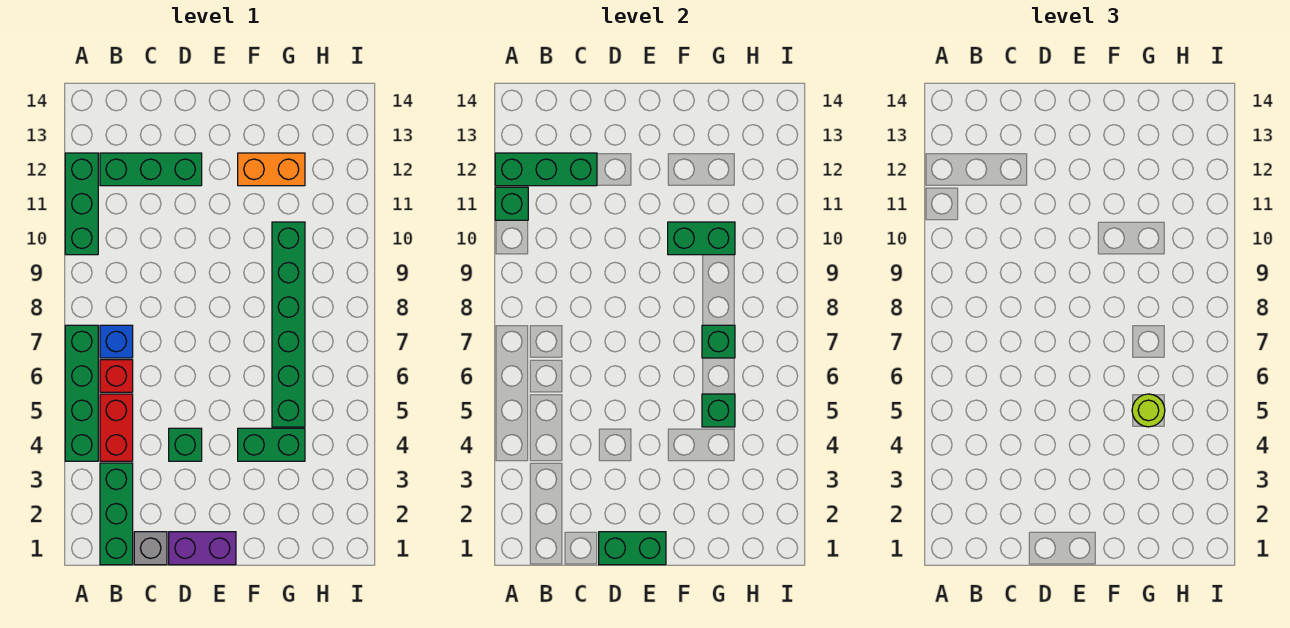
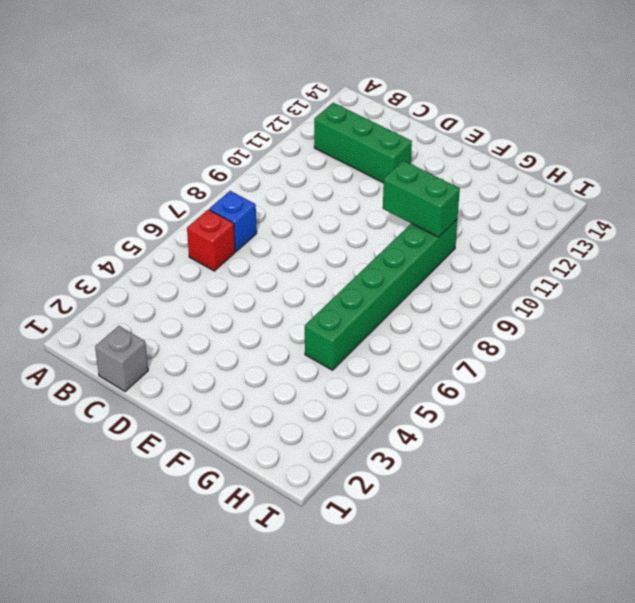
none -> green brick A4:A7 level 1
none -> green brick A10:A12 level 1
none -> green brick B1:B3 level 1

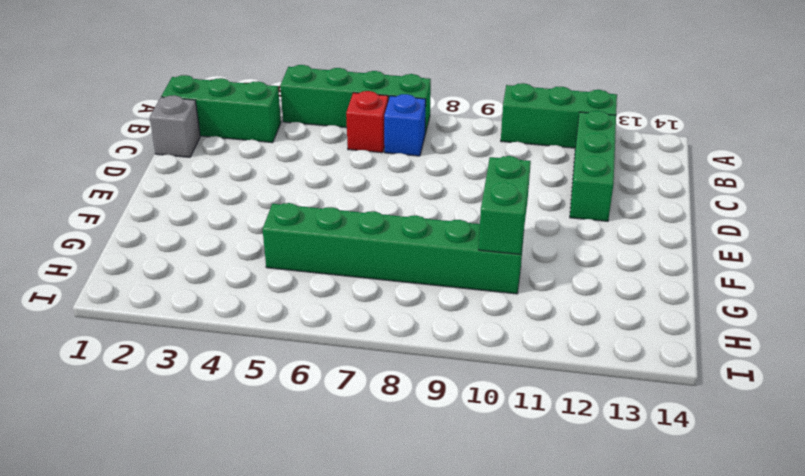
none -> red brick B4:B5 level 1
none -> purple brick D1:E1 level 1
none -> green brick D4 level 1

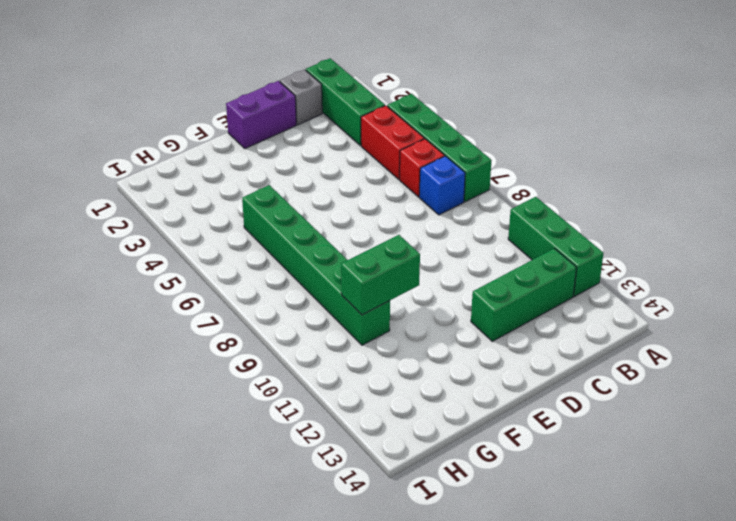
none -> green brick D4 level 1
none -> green brick F4:G4 level 1
none -> orange brick F12:G12 level 1

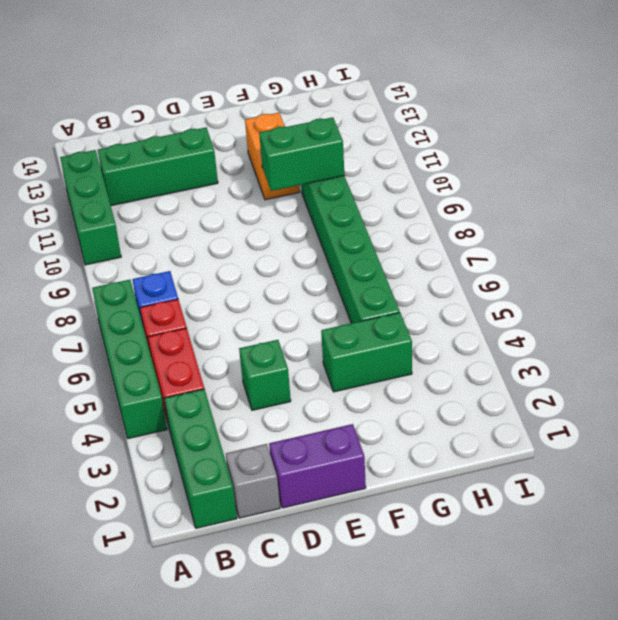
orange brick F11:F12 level 1 -> orange brick F12:G12 level 1
none -> green brick A11 level 2
none -> green brick A12:C12 level 2
none -> green brick D1:E1 level 2

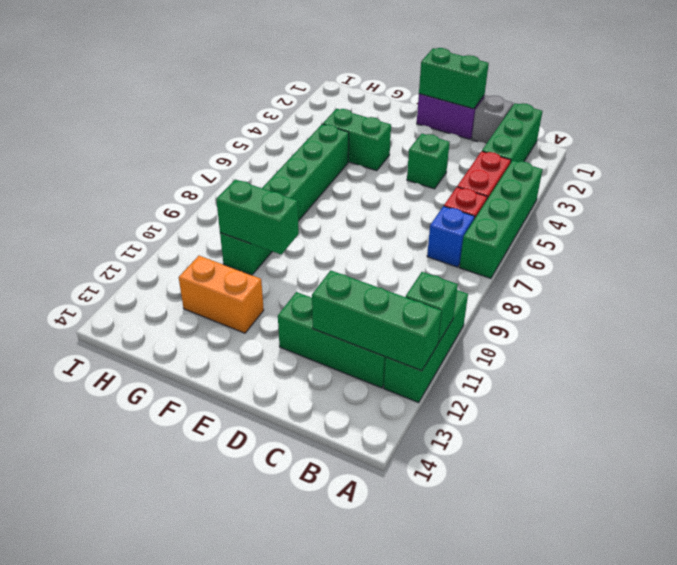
none -> green brick G5 level 2
none -> green brick G7 level 2
none -> lime round brick G5 level 3

